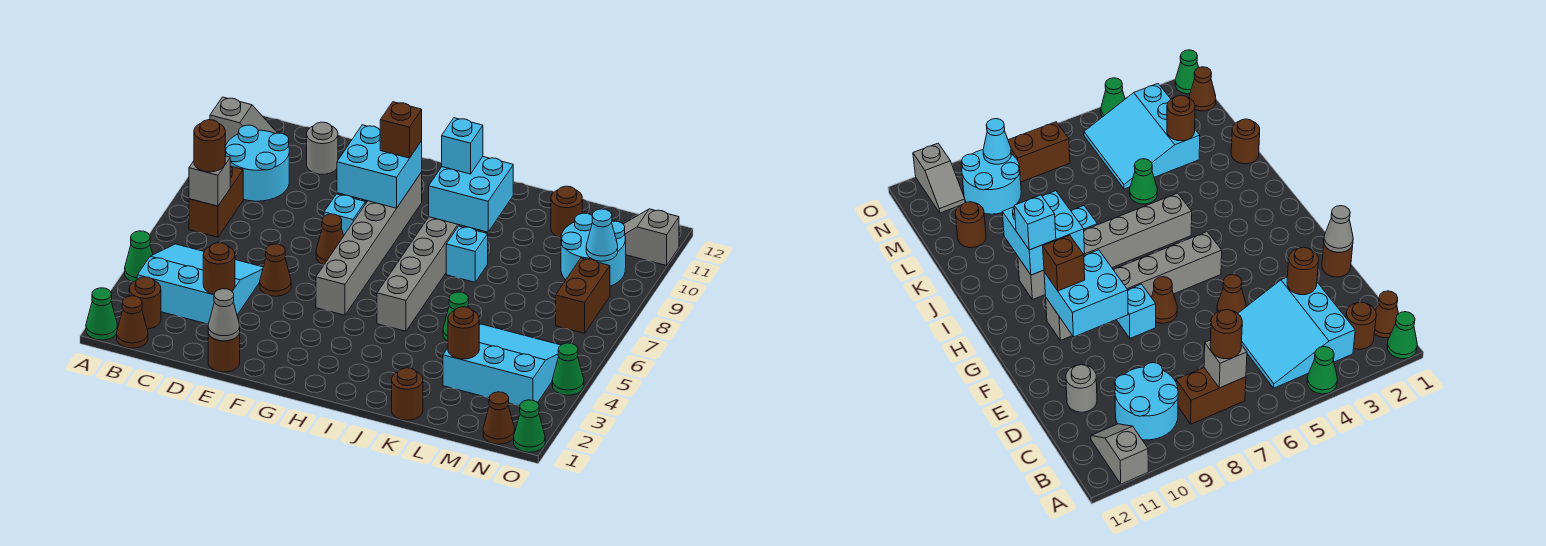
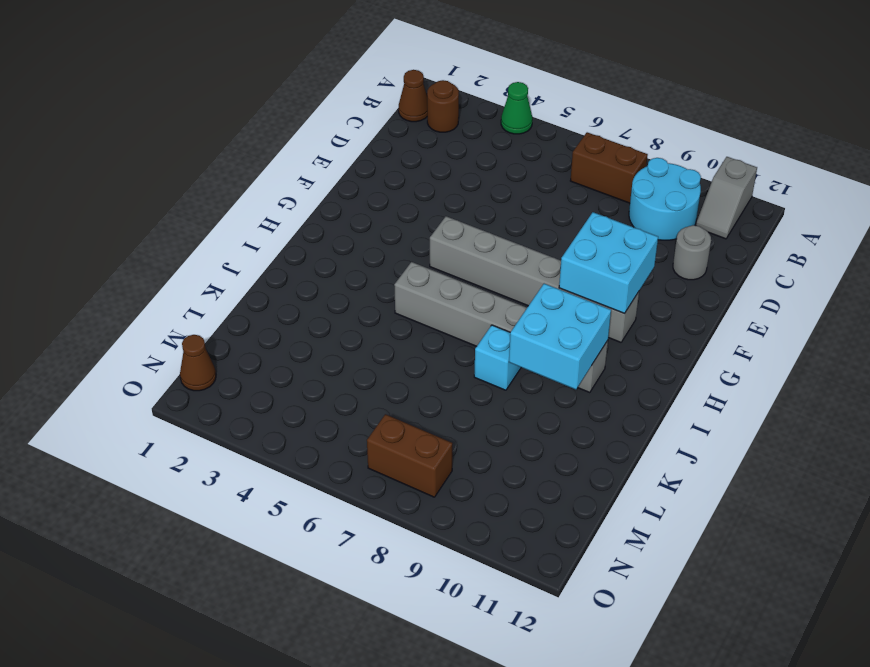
none -> green cone A1 level 1
none -> cyan slope B3:D5 level 1 top 3
none -> brown round brick E1 level 1
none -> brown cone E5 level 1

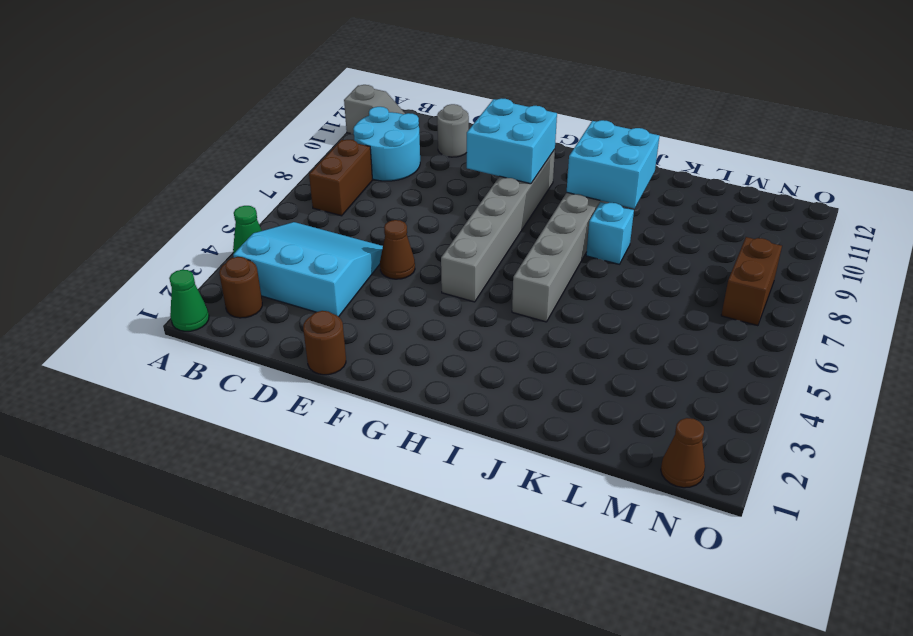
none -> brown cone B1 level 1
none -> brown cone F7 level 1
none -> cyan brick F8 level 1
none -> brown round brick K1 level 1

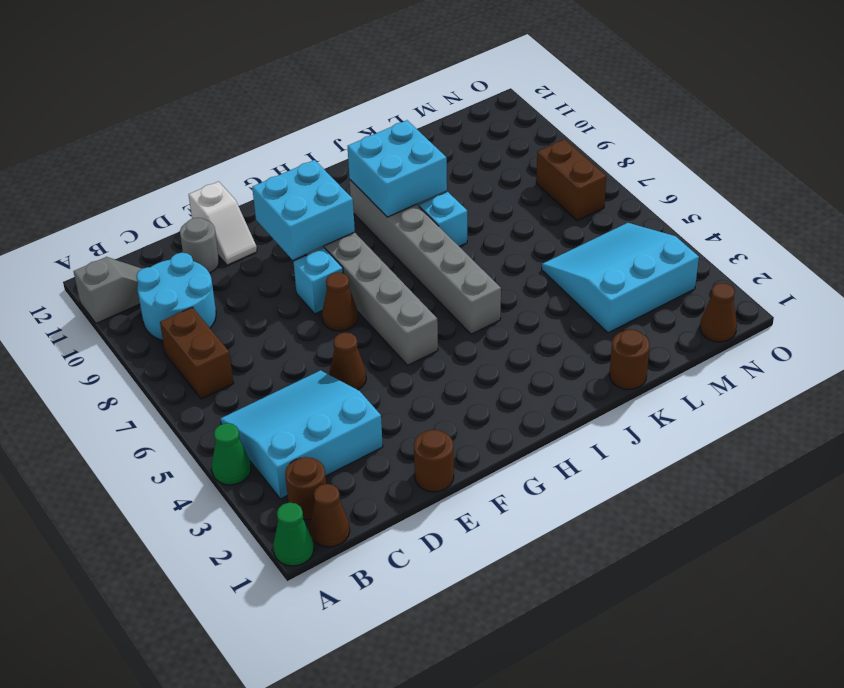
white slope E11:E12 level 1 top 12 -> none
none -> green cone K5 level 1
none -> brown round brick L11 level 1
none -> cyan round brick M9:N10 level 1
none -> grey slope N11:O11 level 1 top O

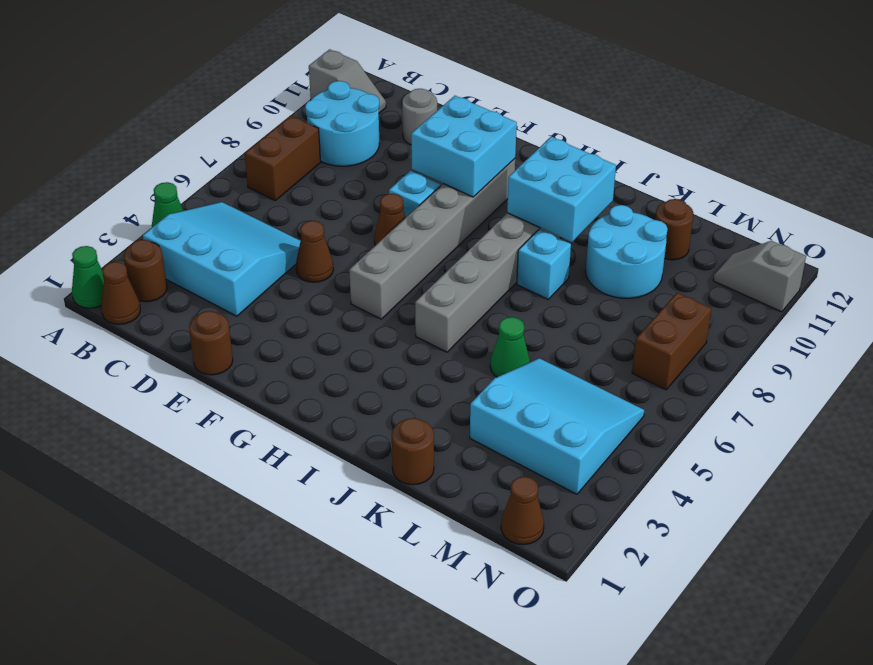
cyan round brick K9:L10 level 1 -> cyan round brick M9:N10 level 1
none -> green cone O1 level 1
none -> green cone O4 level 1
none -> grey brick B7 level 2
none -> brown round brick D3 level 2

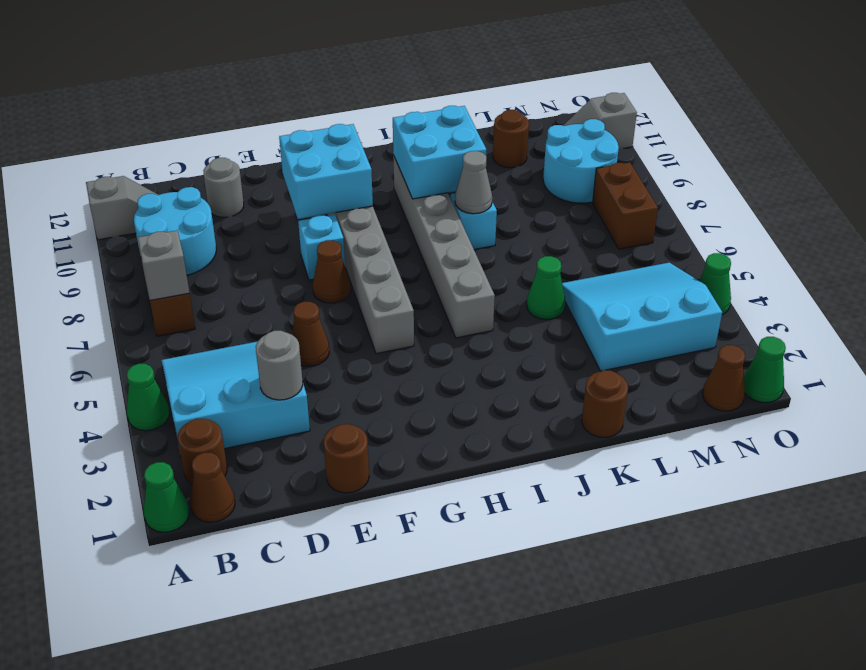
grey round brick D3 level 2 -> brown round brick D3 level 2
grey cone J8 level 2 -> grey cone E1 level 2
none -> brown round brick L3 level 2
none -> cyan cone N9 level 2
none -> brown round brick B7 level 3
none -> brown brick G10 level 3

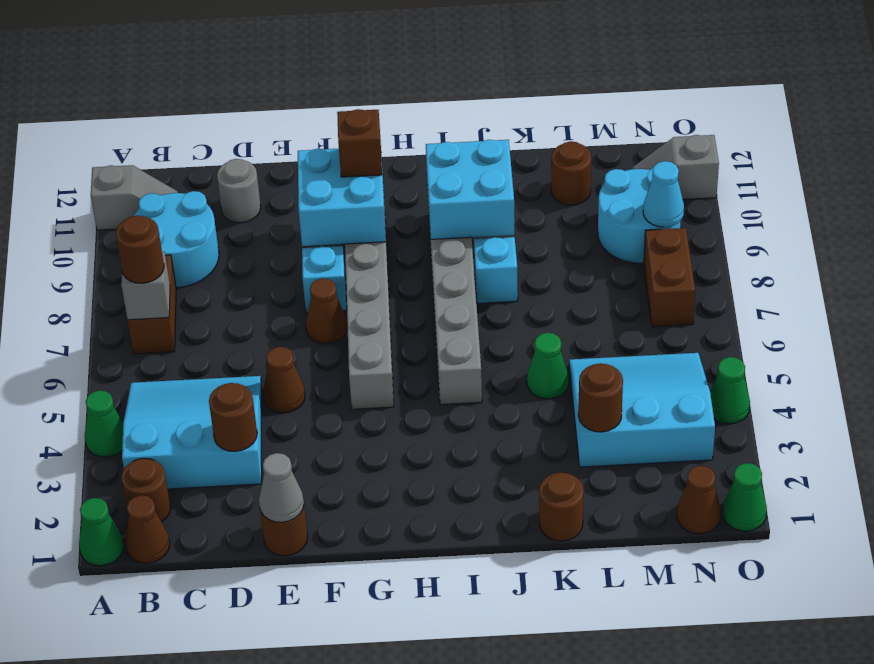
none -> cyan brick I10 level 3

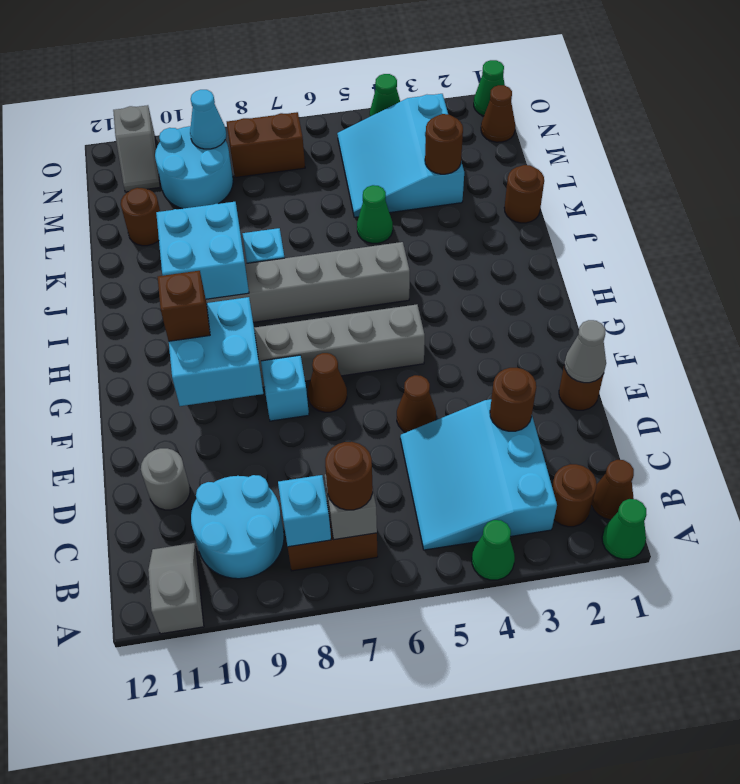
cyan brick B8 level 2 -> cyan brick I10 level 3

